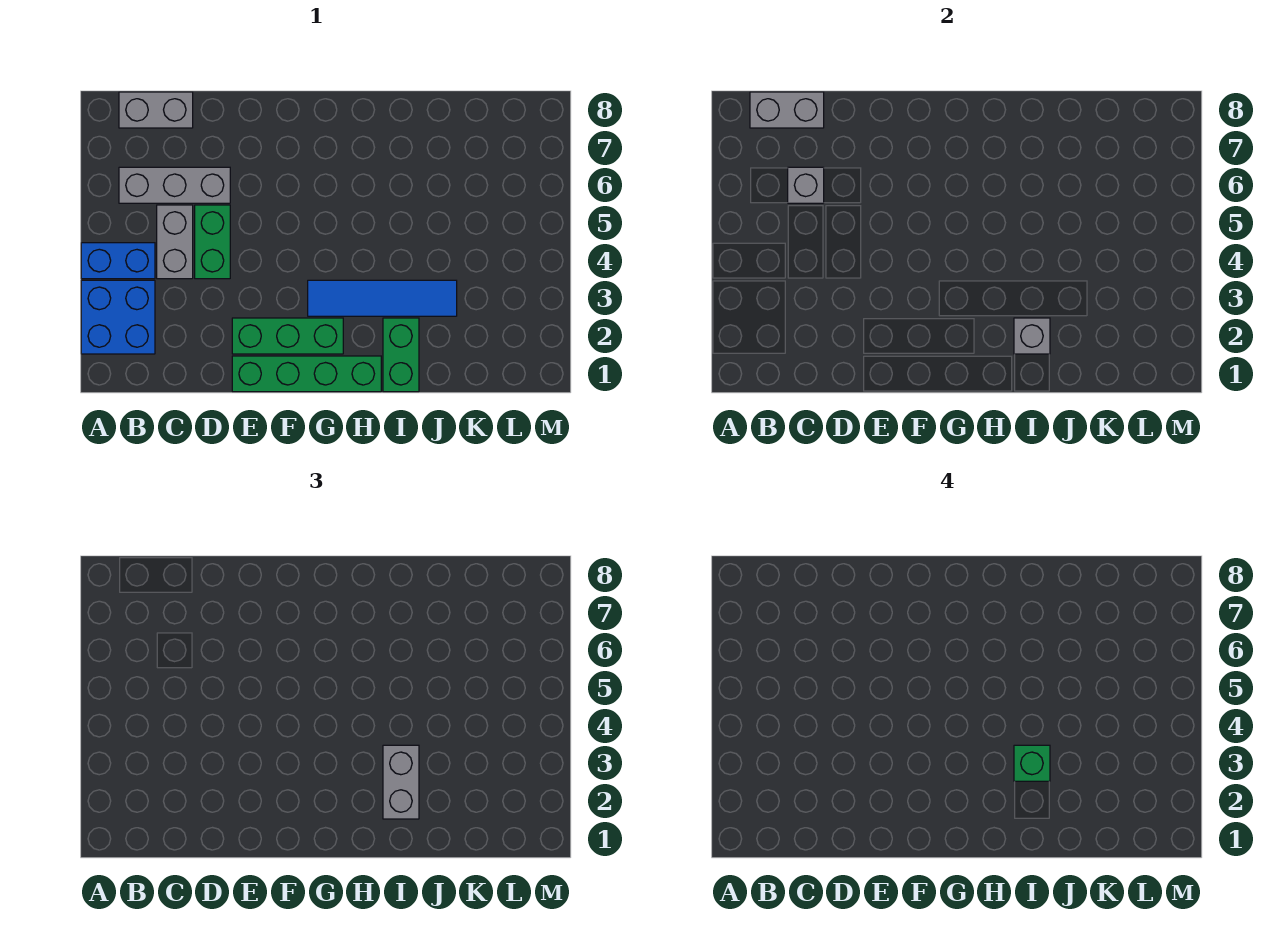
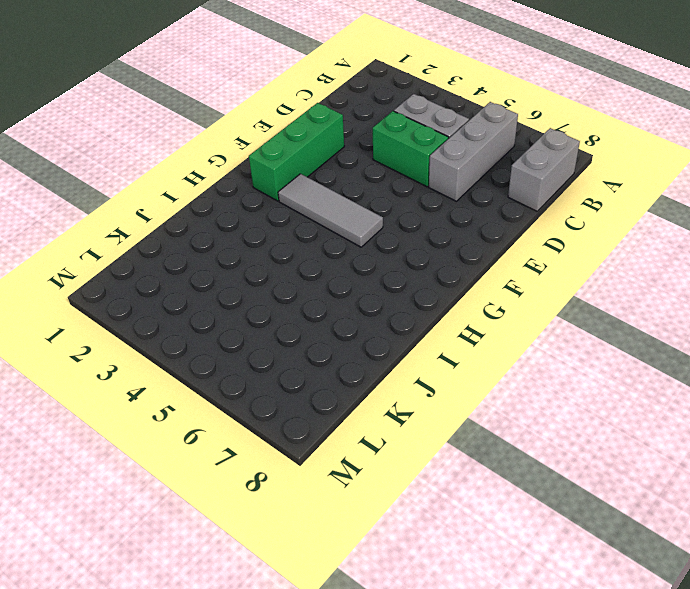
grey tile G3:G5 level 1 -> blue tile G3:J3 level 1
none -> blue brick A2:B3 level 1
none -> blue brick A4:B4 level 1
none -> green brick E1:H1 level 1

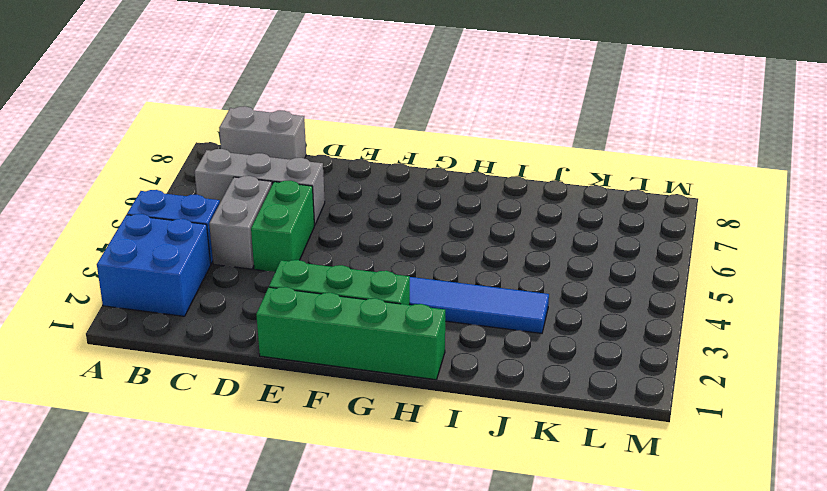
none -> green brick I1:I2 level 1
none -> grey brick B8:C8 level 2
none -> grey brick C6 level 2

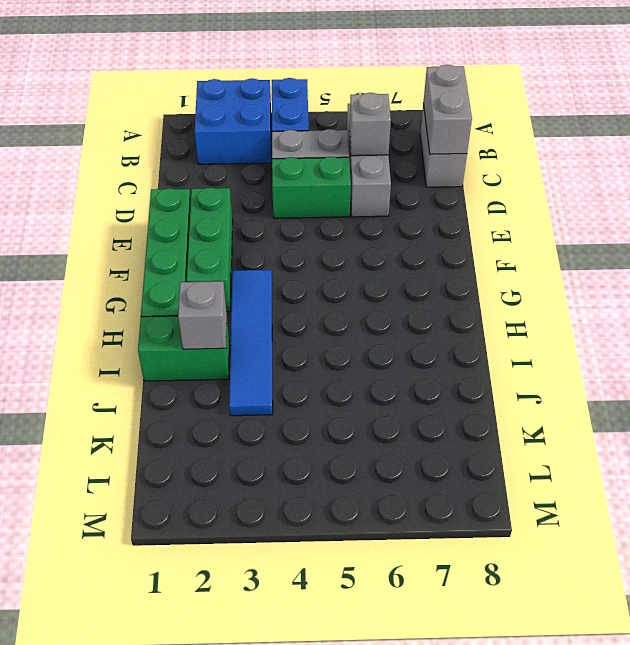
none -> grey brick I2:I3 level 3
none -> green brick I3 level 4

